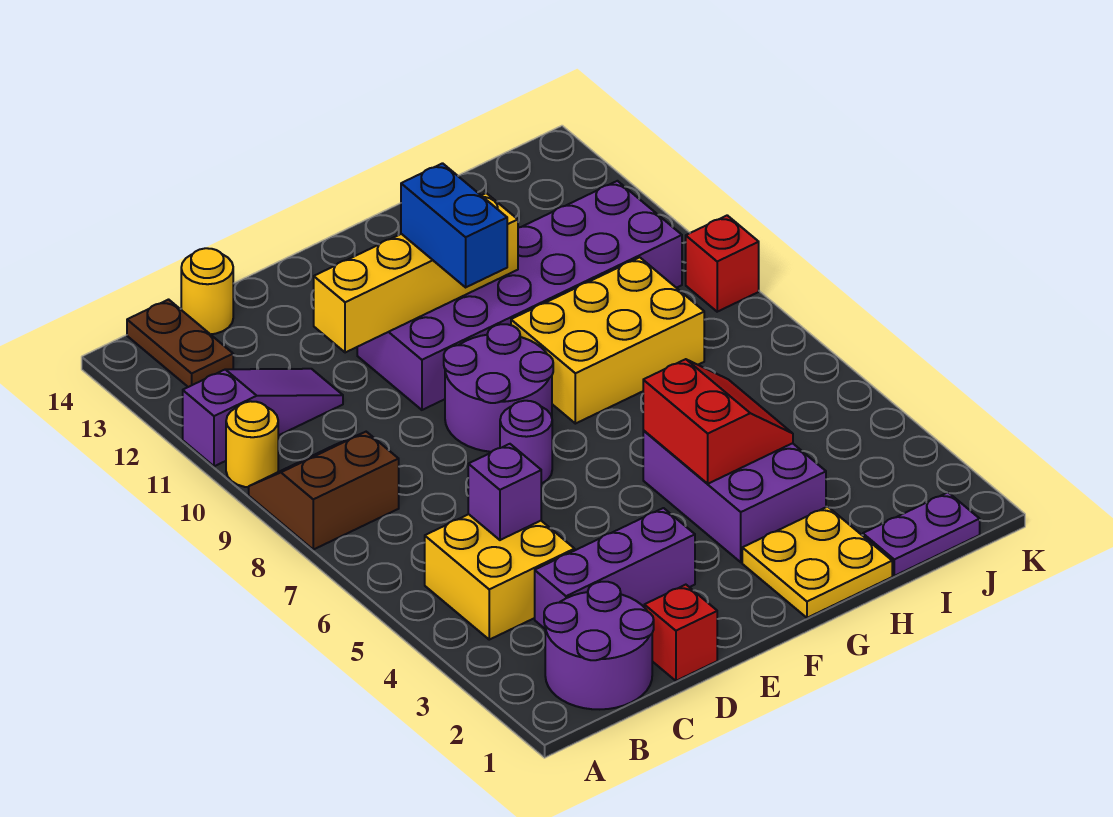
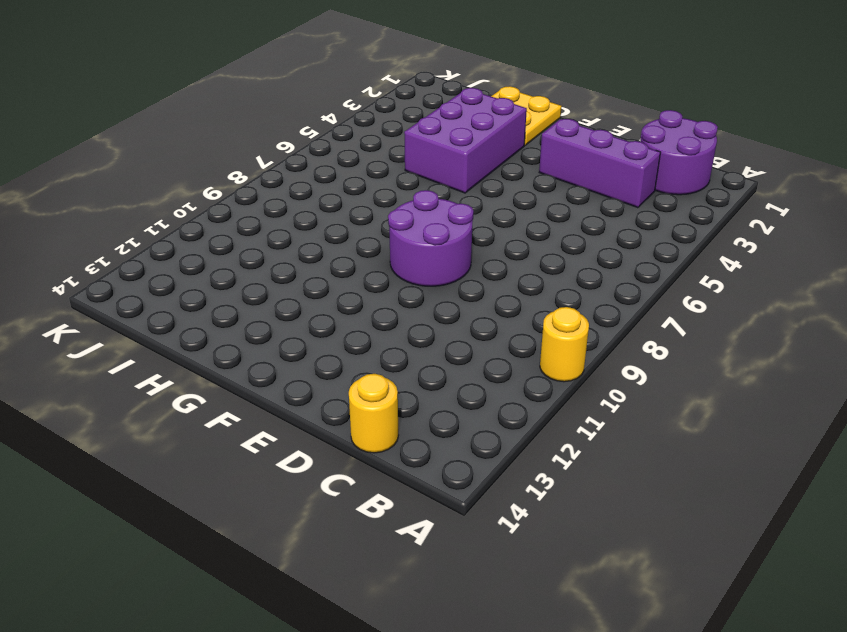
none -> brown slope A8:B9 level 1 top 8
none -> purple slope A11:C11 level 1 top A
none -> yellow brick B4:C5 level 1

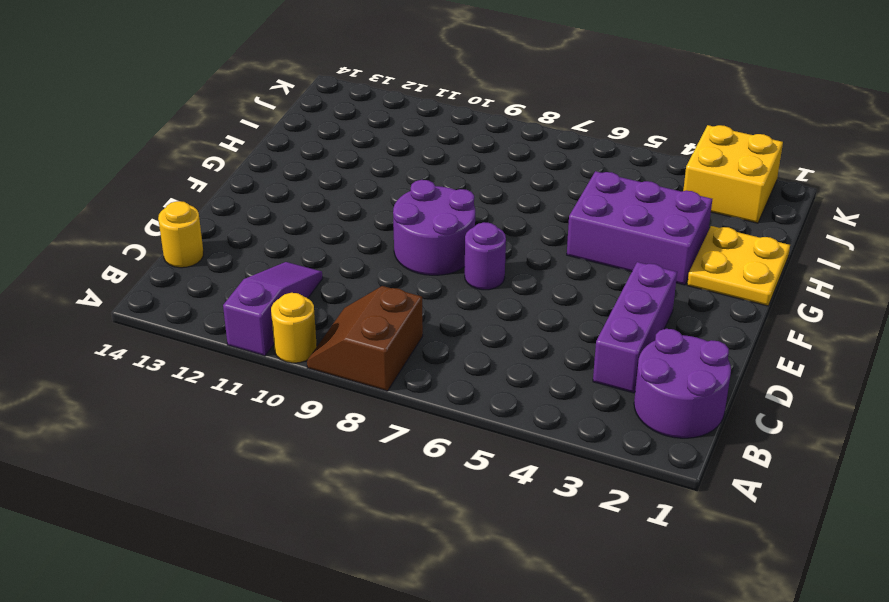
yellow brick J2:K3 level 1 -> yellow brick B4:C5 level 1
none -> brown plate B13:B14 level 1
none -> red brick D1 level 1
none -> purple brick E10:J11 level 1

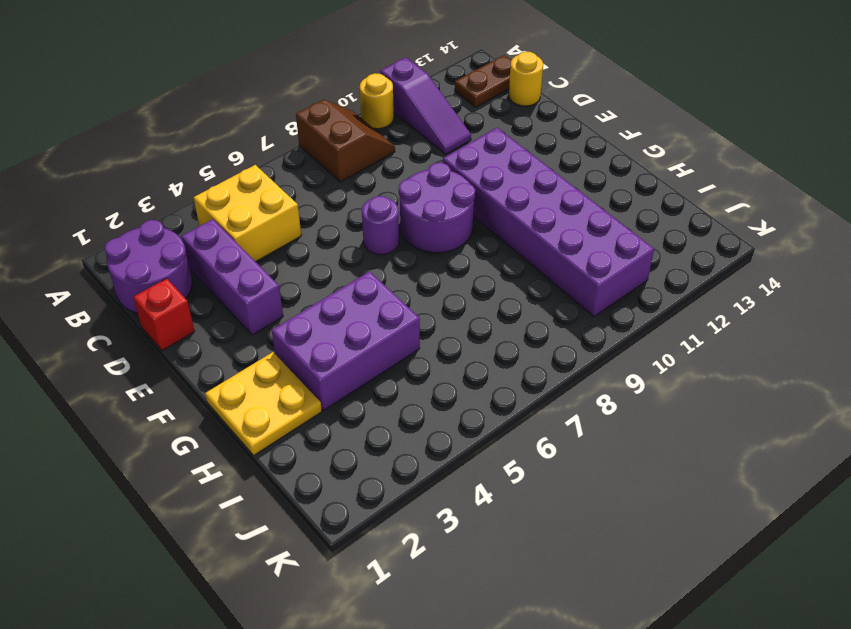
none -> yellow brick G8:I9 level 1
none -> purple plate I1:J1 level 1
none -> red brick K9 level 1

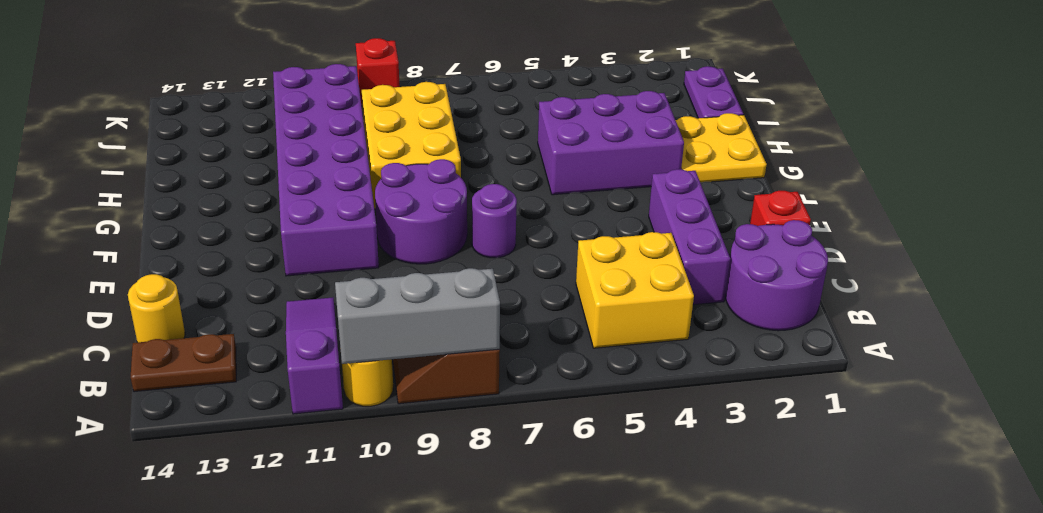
grey brick A8:A10 level 2 -> none
none -> purple brick C5 level 2
none -> yellow brick D11:G11 level 2
none -> red slope G4:H5 level 2 top G

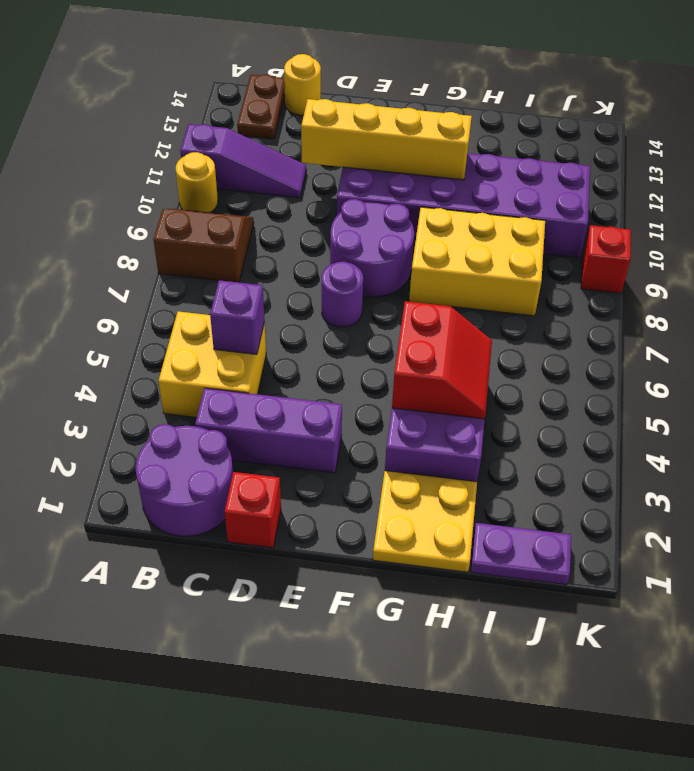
none -> blue brick F10:F11 level 3

